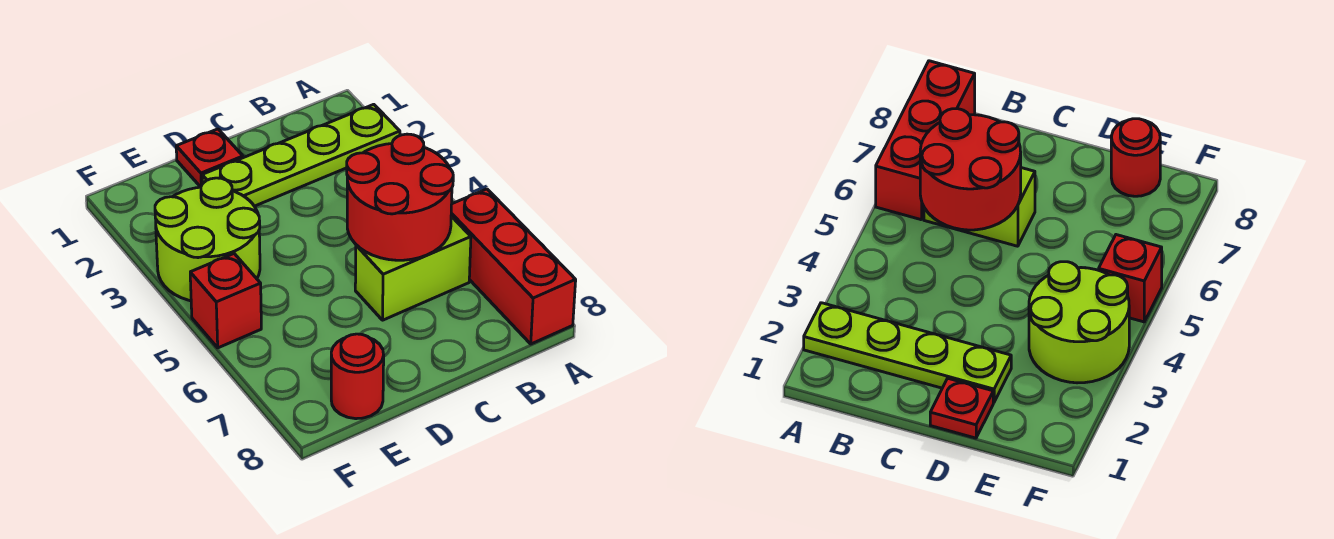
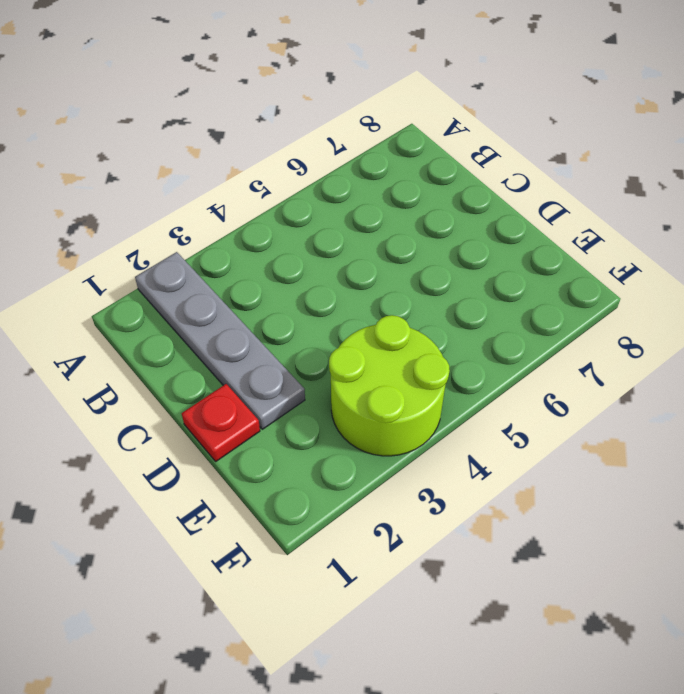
grey plate A2:D2 level 1 -> lime plate A2:D2 level 1
none -> red brick A6:A8 level 1
none -> lime brick B6:C6 level 1

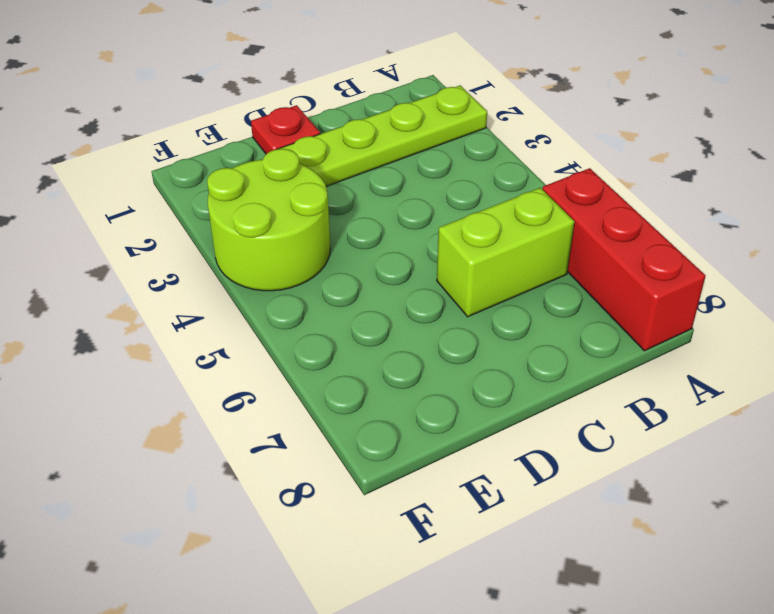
none -> red round brick E8 level 1
none -> red brick F5 level 1

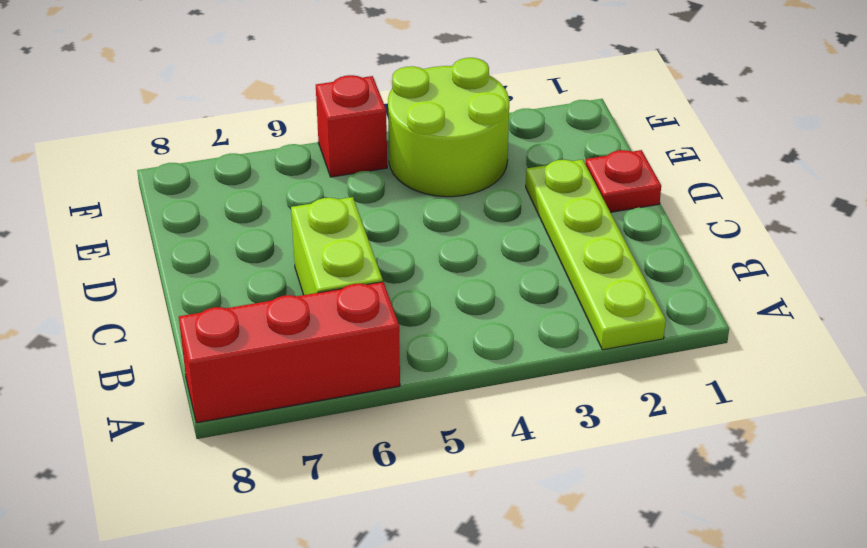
none -> red round brick E8 level 1
none -> red round brick B5:C6 level 2

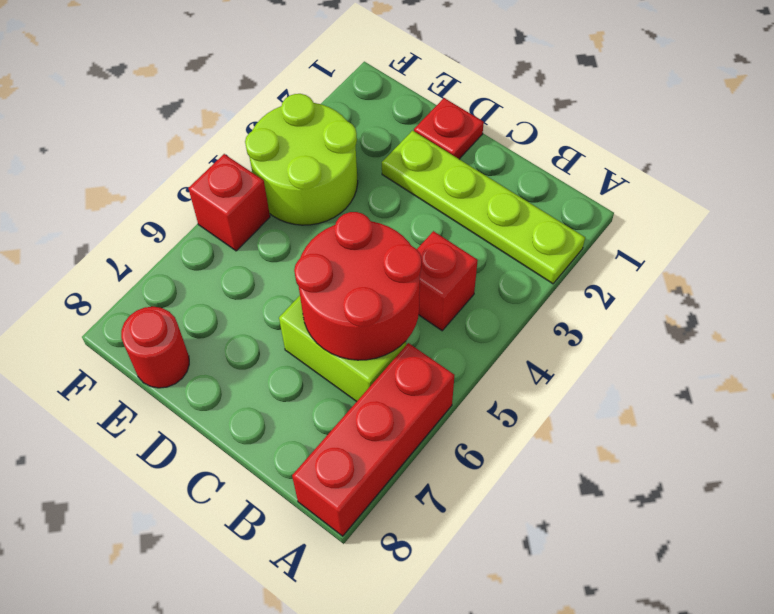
red brick B4 level 1 -> none

